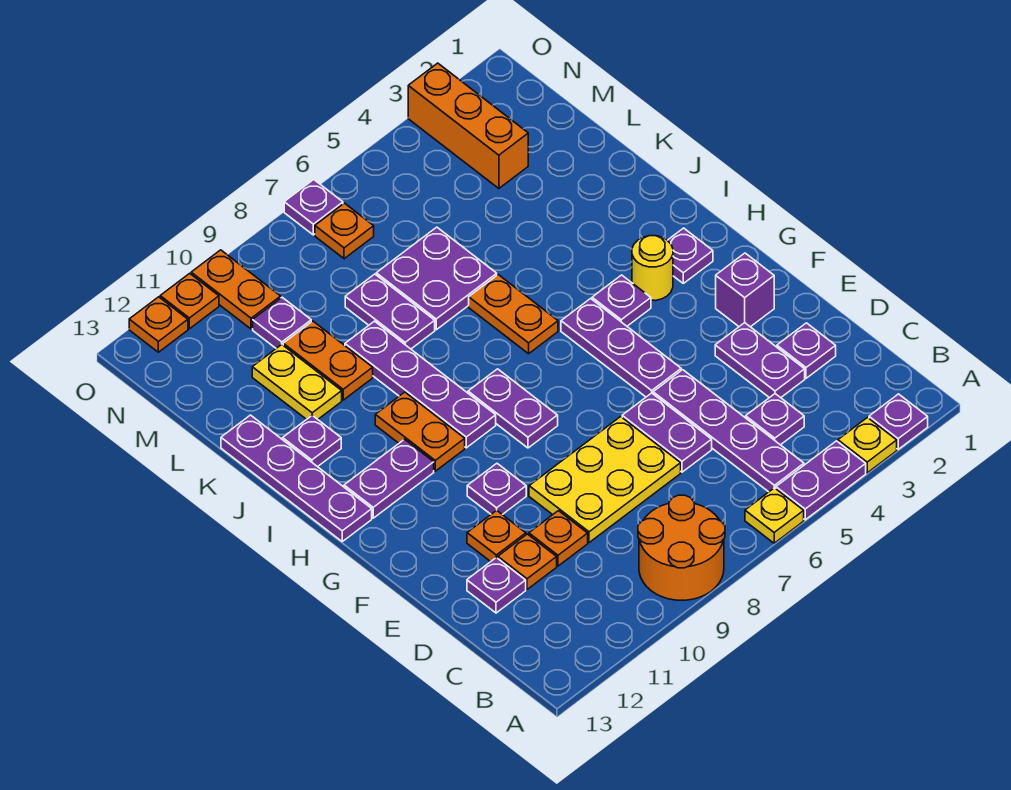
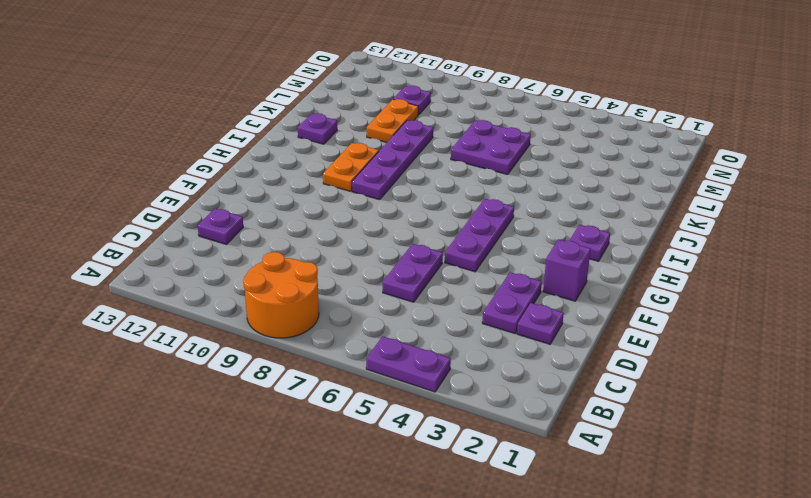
none -> purple plate A2 level 1
none -> yellow plate A3 level 1
none -> yellow plate A6 level 1
none -> purple plate B5:E5 level 1

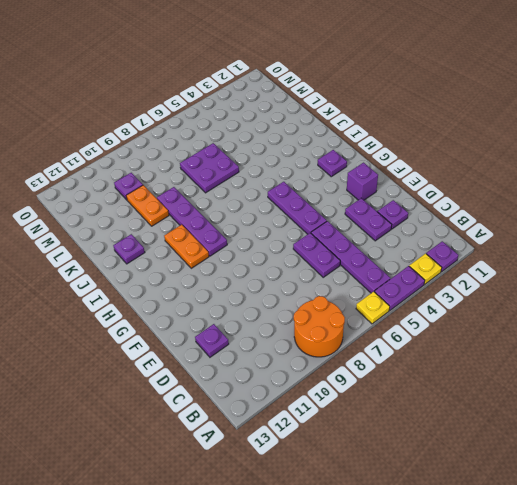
none -> purple plate C4 level 1
none -> yellow plate D7:E9 level 1
none -> orange plate D10 level 1
none -> orange plate D11 level 1

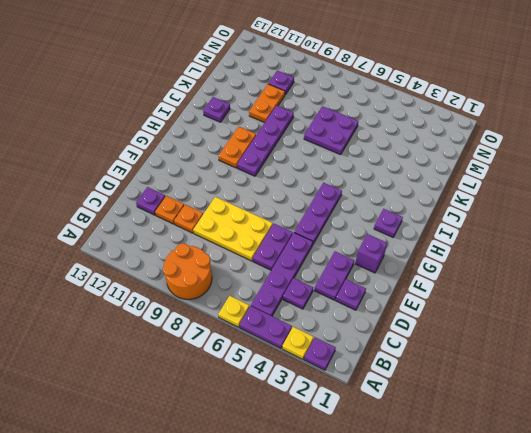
none -> orange plate E11 level 1
none -> purple plate F10 level 1
none -> purple plate G8:H8 level 1
none -> yellow round brick H3 level 1

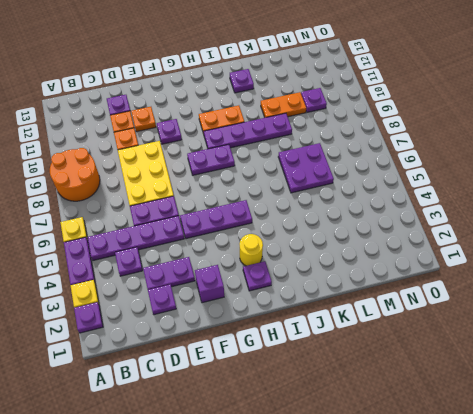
none -> purple plate H4 level 1
none -> purple plate H11:H12 level 1
none -> purple plate H13:K13 level 1
none -> orange plate I6:J6 level 1

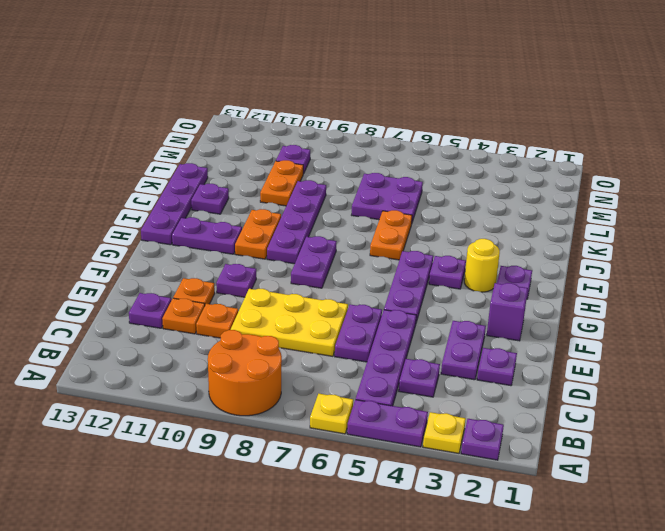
none -> purple plate K8:L8 level 1
none -> yellow plate K11:L11 level 1
none -> orange brick M3:O3 level 1
none -> orange plate N7 level 1

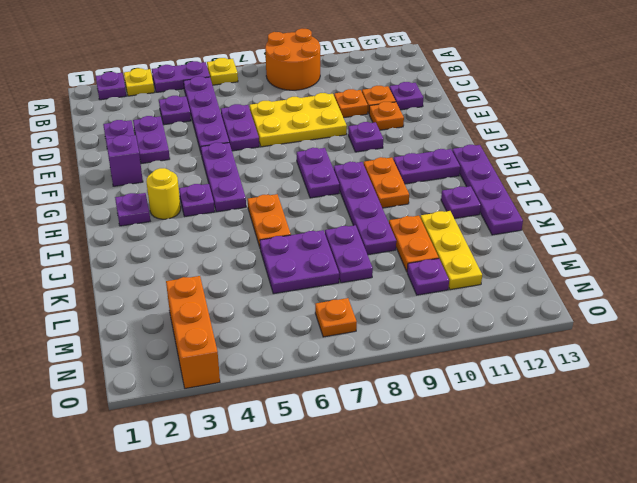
yellow plate K11:M11 level 1 -> yellow plate K11:L11 level 1
none -> orange plate N10:O10 level 1
none -> purple plate O7 level 1
none -> orange plate O11 level 1
none -> orange plate O12 level 1

